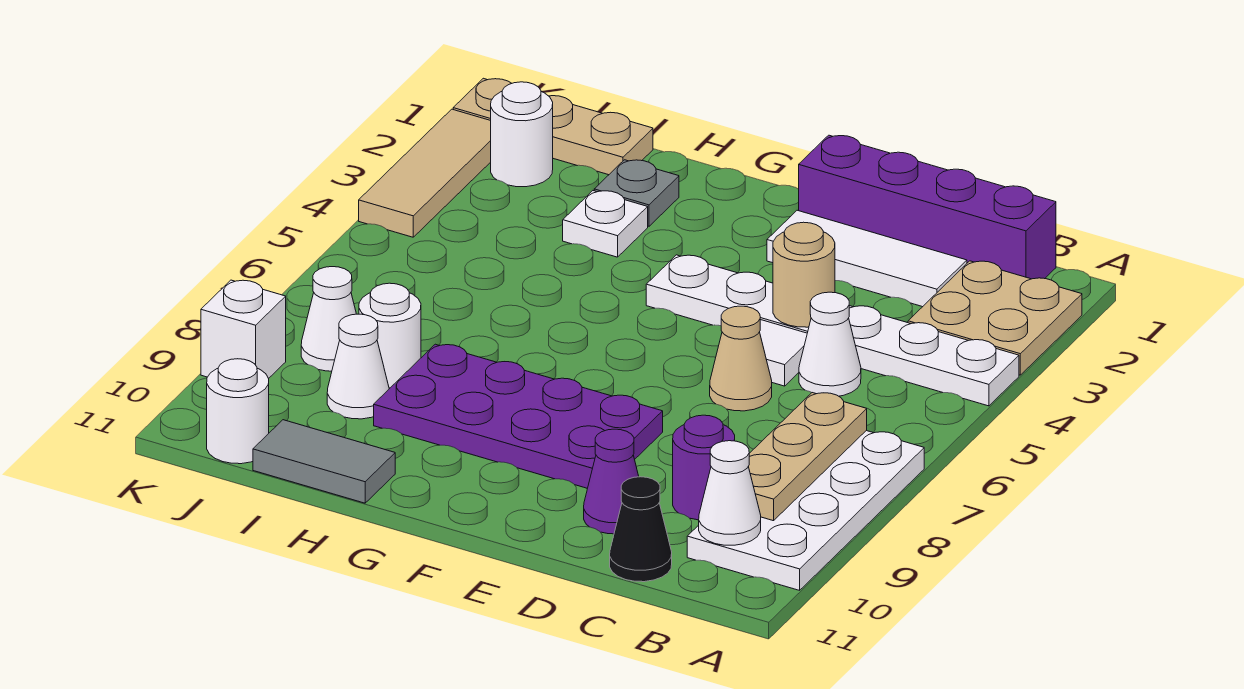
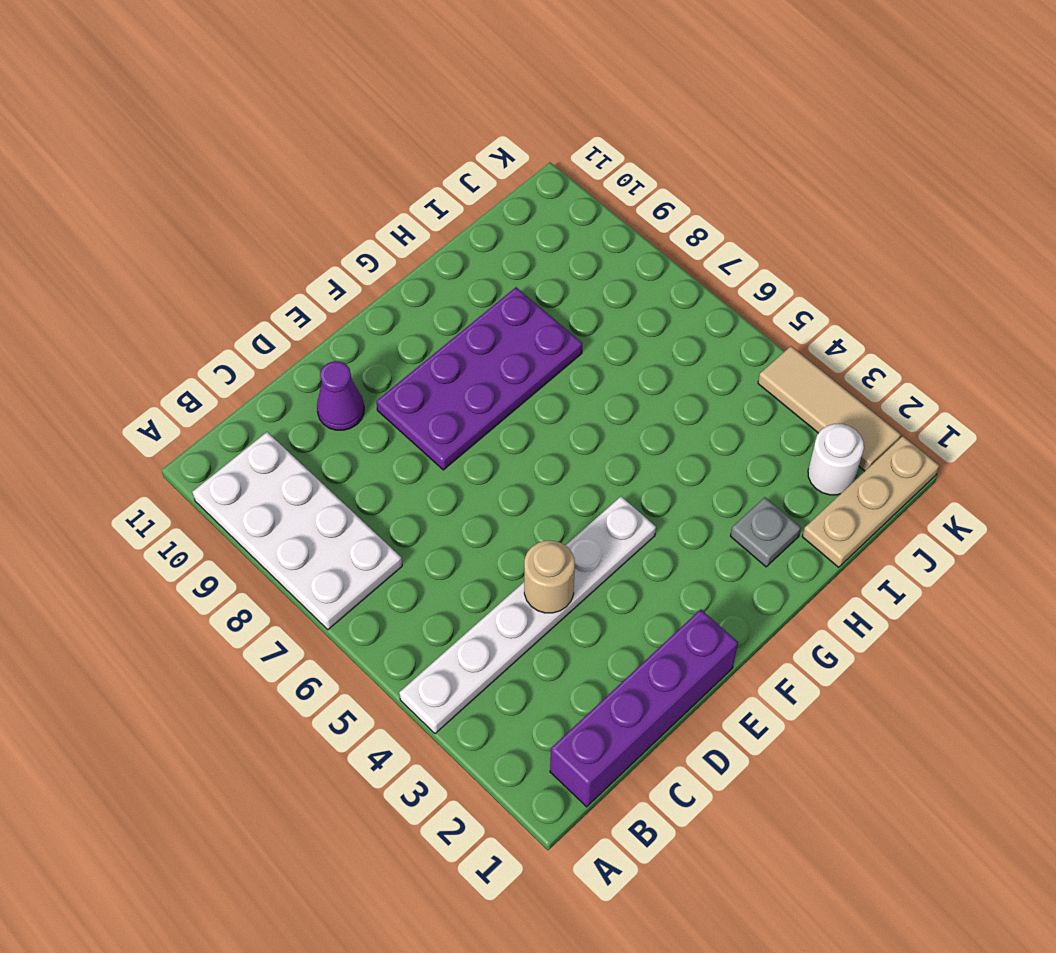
none -> tan plate A2:B3 level 1
none -> white tile C2:E2 level 1
none -> white cone C5 level 1

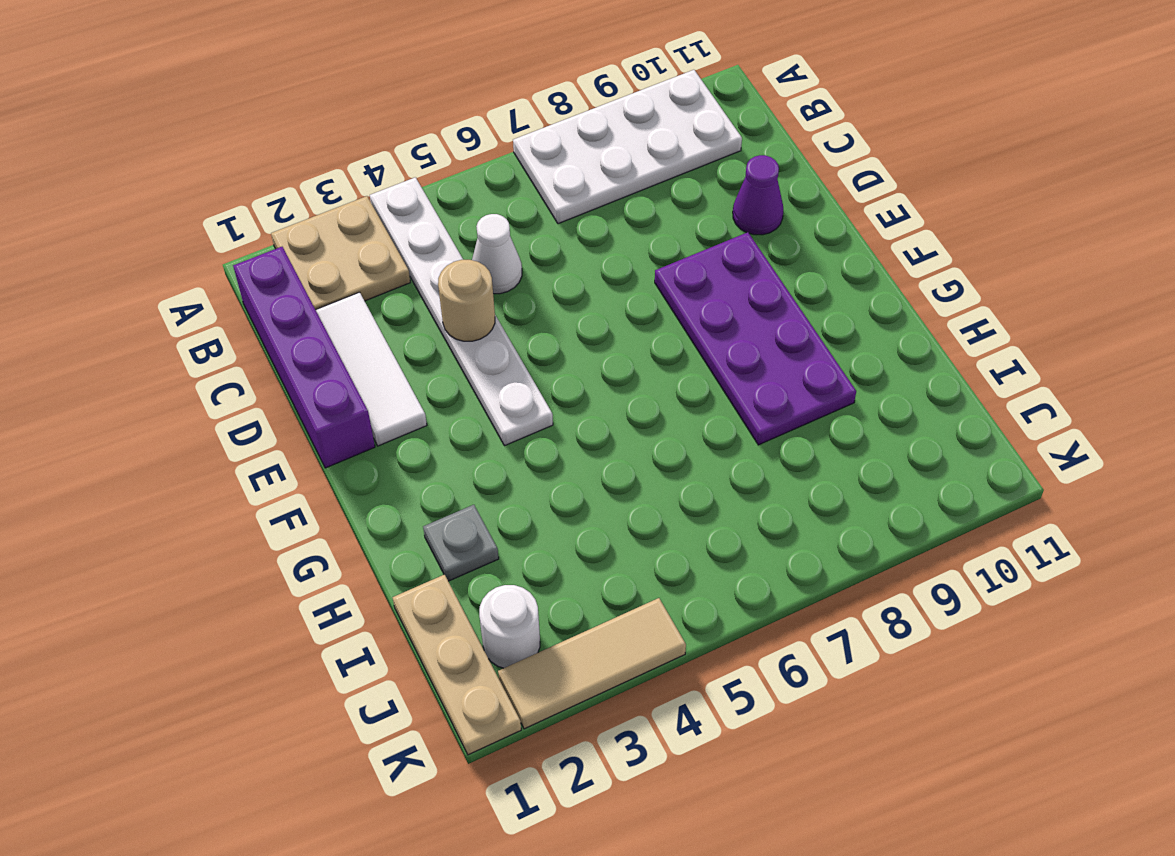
none -> purple round brick C9 level 1
none -> black cone C11 level 1
none -> white tile D5 level 1

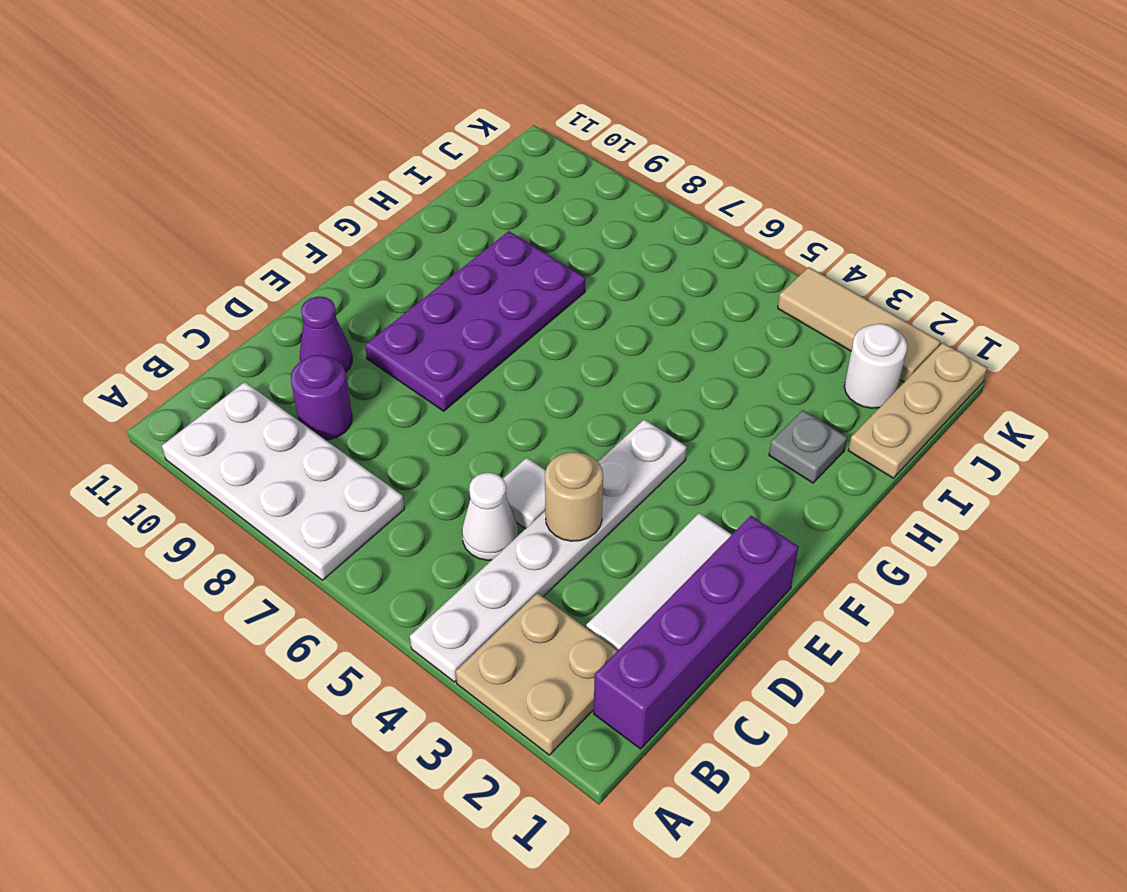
none -> black cone C11 level 1
none -> tan cone D6 level 1
none -> white plate H3 level 1

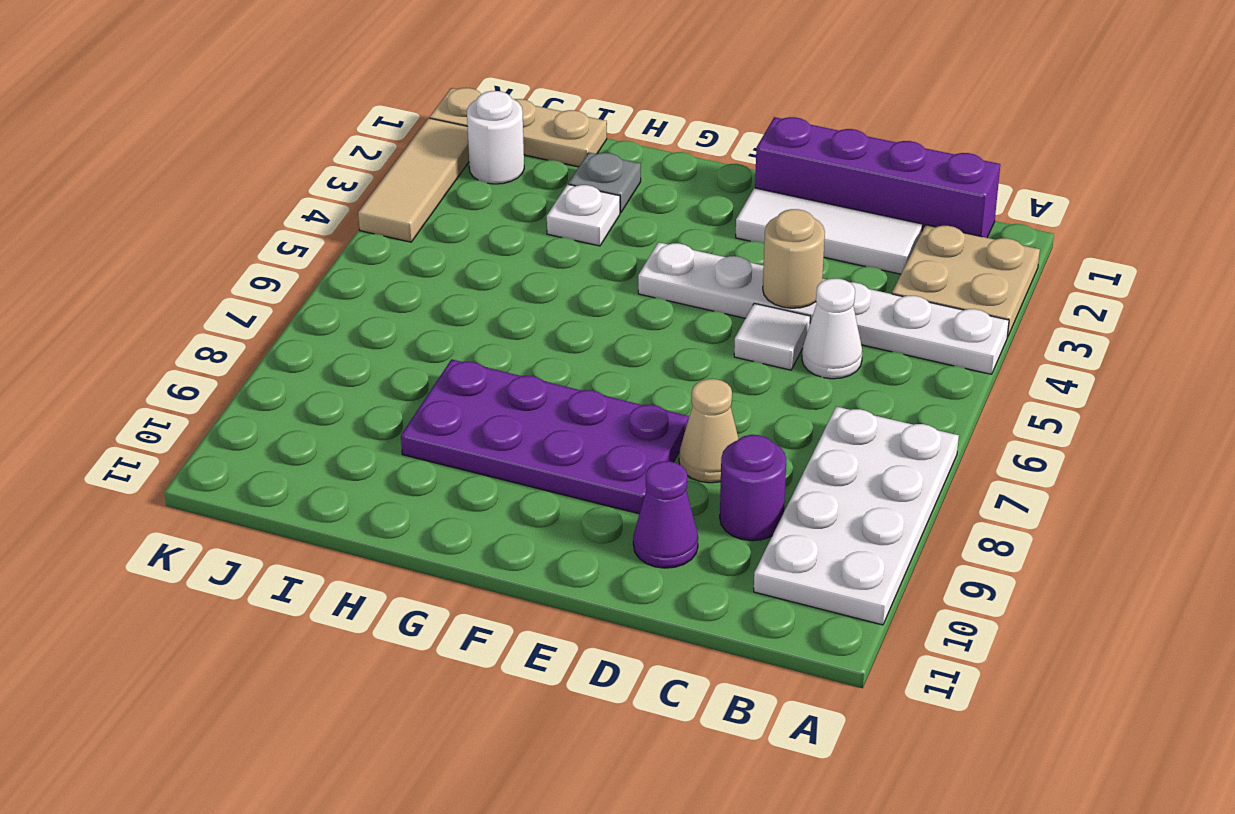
tan cone D8 level 1 -> tan cone D6 level 1
none -> black cone C11 level 1
none -> grey tile H11:I11 level 1
none -> white round brick I8 level 1

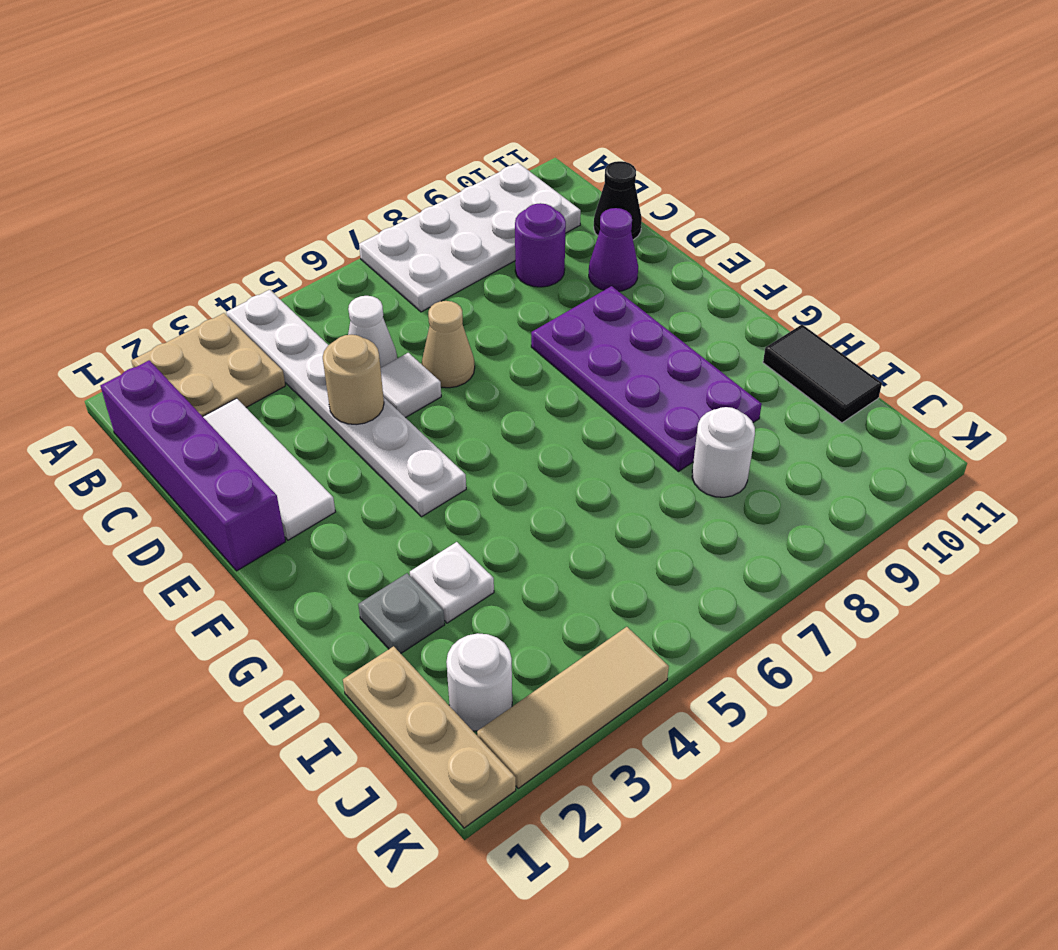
black tile H11:I11 level 1 -> grey tile H11:I11 level 1
none -> white cone I9 level 1
none -> white cone J8 level 1
none -> white round brick J11 level 1

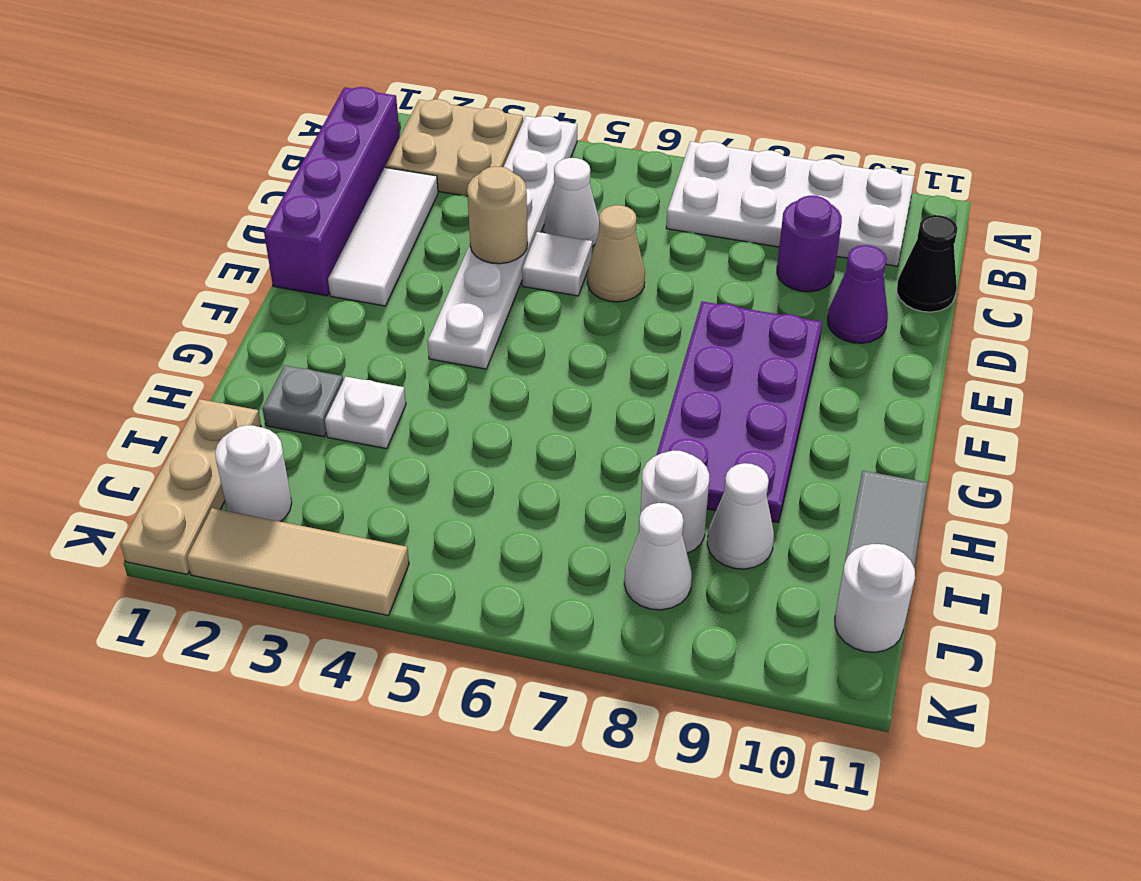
none -> white brick K9 level 1
none -> tan plate B7:B9 level 2
none -> white cone B10 level 2

